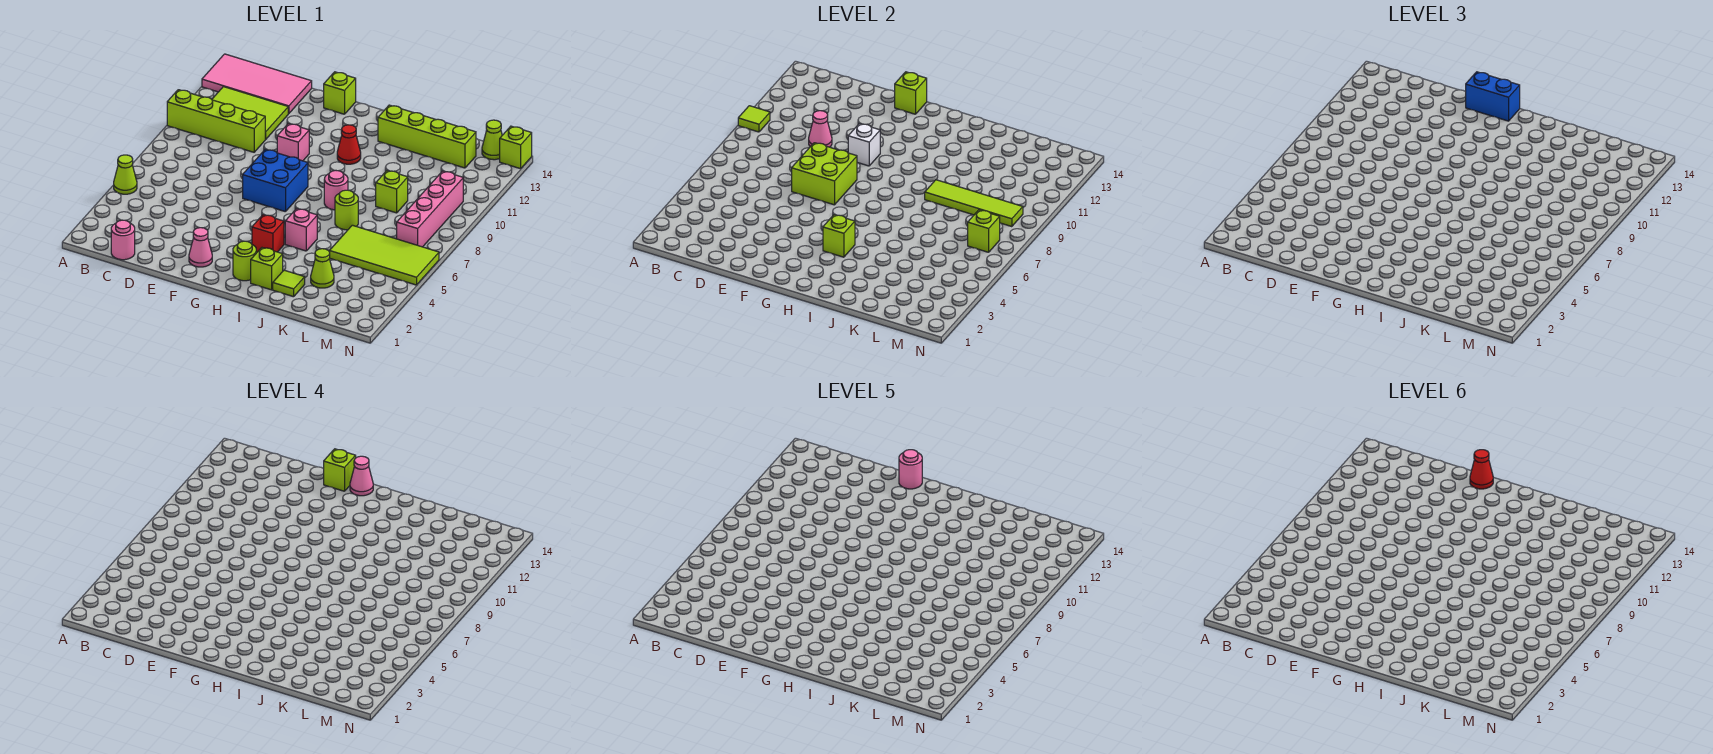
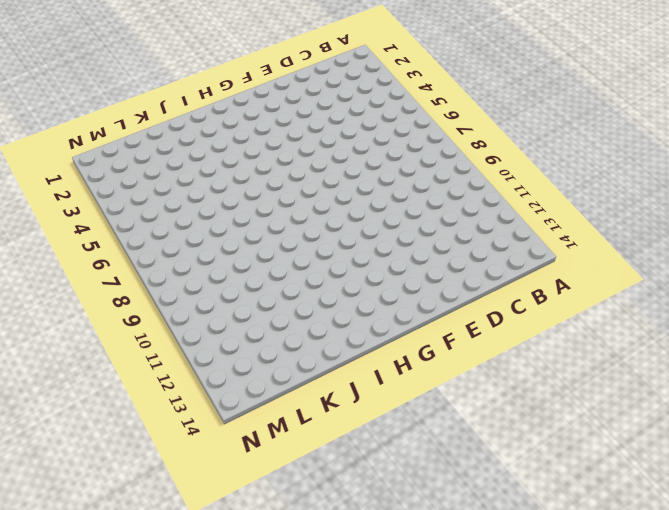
none -> lime cone A5 level 1
none -> lime brick A10:D10 level 1
none -> pink tile A13:D14 level 1
none -> lime tile B11:D12 level 1

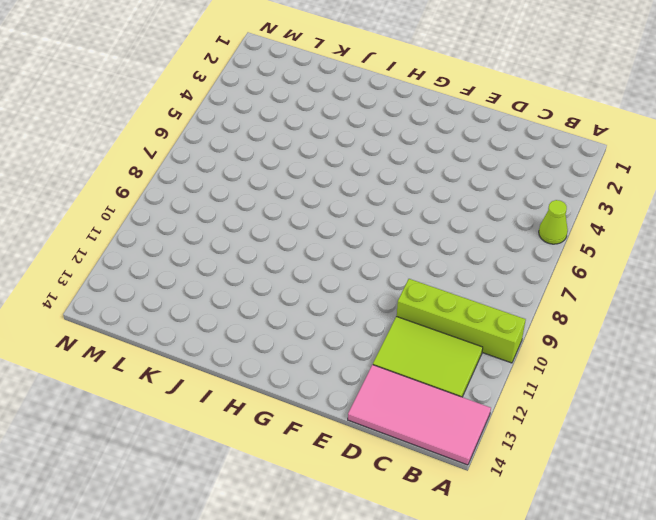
none -> pink round brick C1 level 1
none -> pink cone F2 level 1
none -> blue brick F7:G8 level 1
none -> pink brick F10 level 1

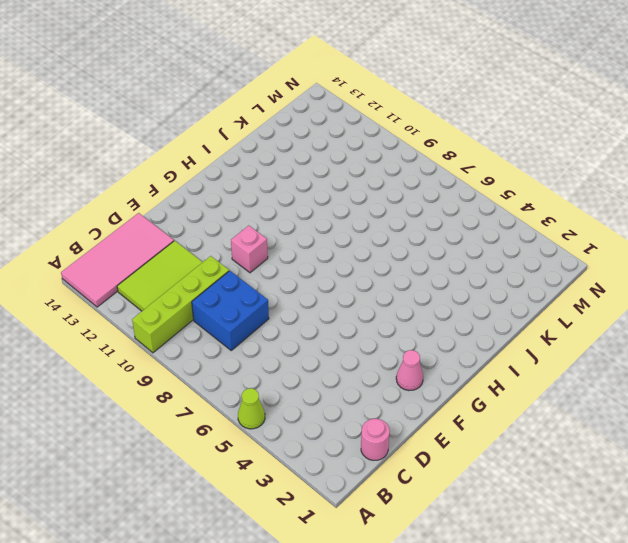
blue brick C8:D9 level 1 -> blue brick F7:G8 level 1
none -> lime brick F14 level 1
none -> lime round brick H2 level 1
none -> red brick H4 level 1
none -> red cone H11 level 1

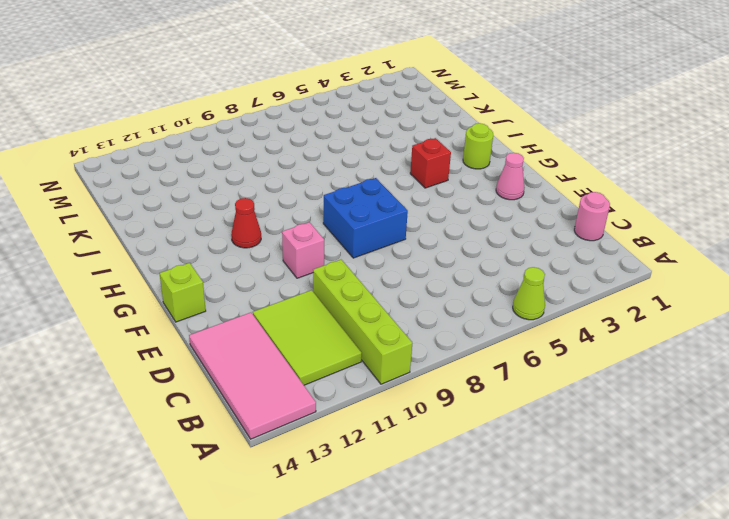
none -> lime brick I2 level 1
none -> pink brick I5 level 1
none -> pink round brick I8 level 1
none -> lime brick I13:L13 level 1

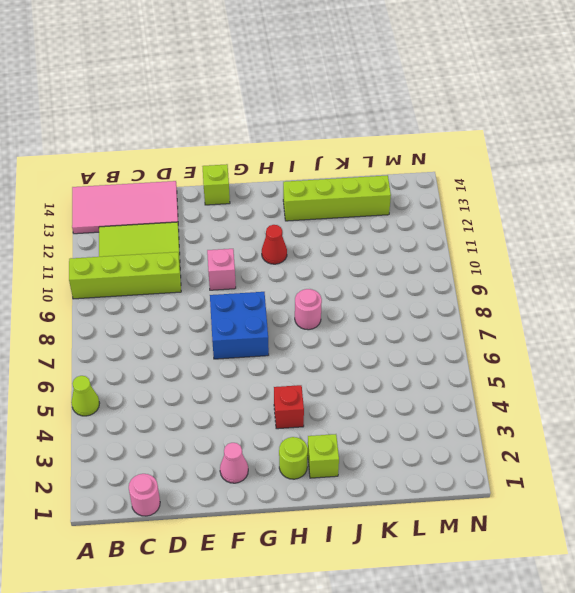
none -> pink brick I5 level 1
none -> lime tile J2 level 1
none -> lime round brick J7 level 1
none -> lime cone K3 level 1

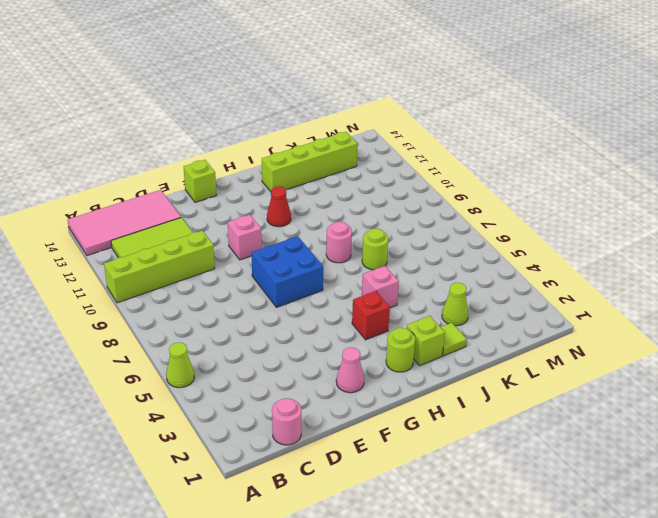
none -> lime tile K5:N6 level 1
none -> lime brick K9 level 1
none -> pink brick M7:M10 level 1
none -> lime cone M14 level 1

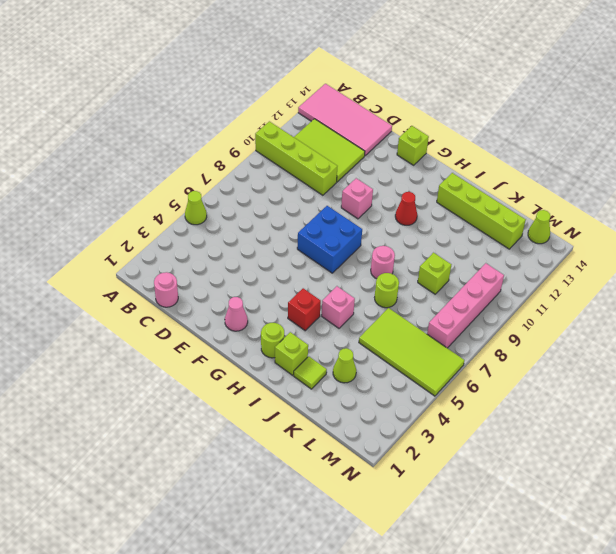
none -> lime brick N14 level 1
none -> lime tile A10 level 2
none -> pink cone D10 level 2
none -> lime brick E7:F8 level 2

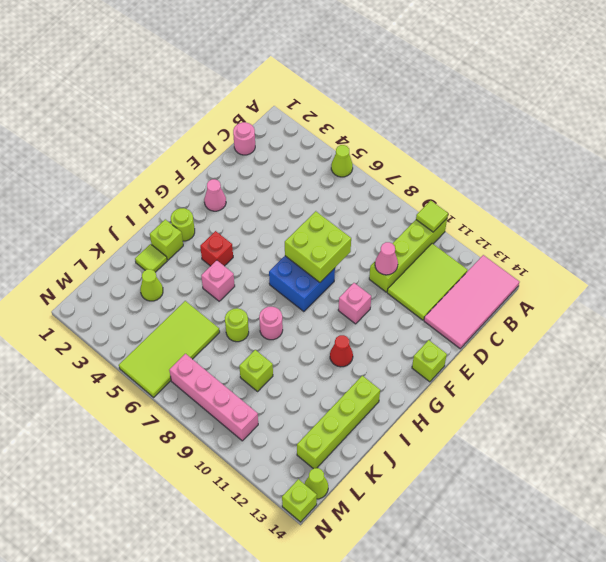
none -> white brick F10 level 2
none -> lime brick F14 level 2
none -> lime brick H4 level 2
none -> lime tile J9:M9 level 2

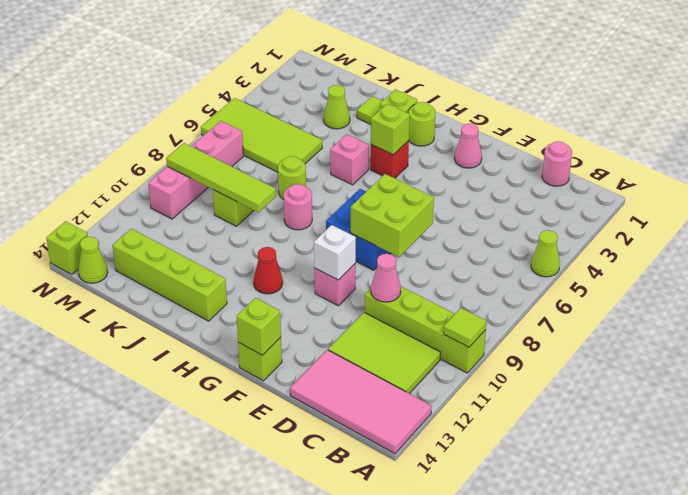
none -> lime brick M7 level 2
none -> blue brick F14:G14 level 3
none -> lime brick F14 level 4
none -> pink cone G14 level 4

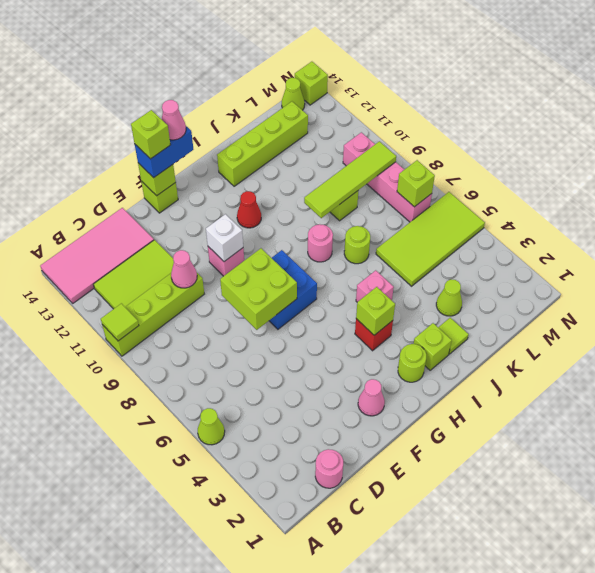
none -> pink round brick F14 level 5
none -> red cone F14 level 6

